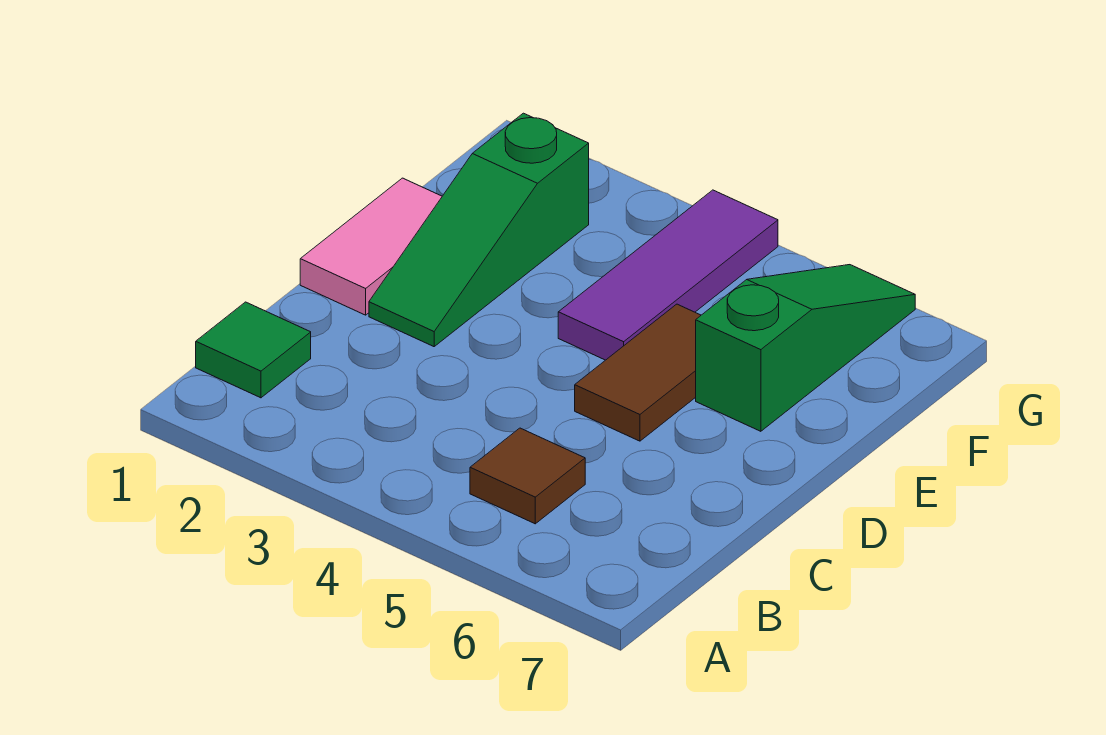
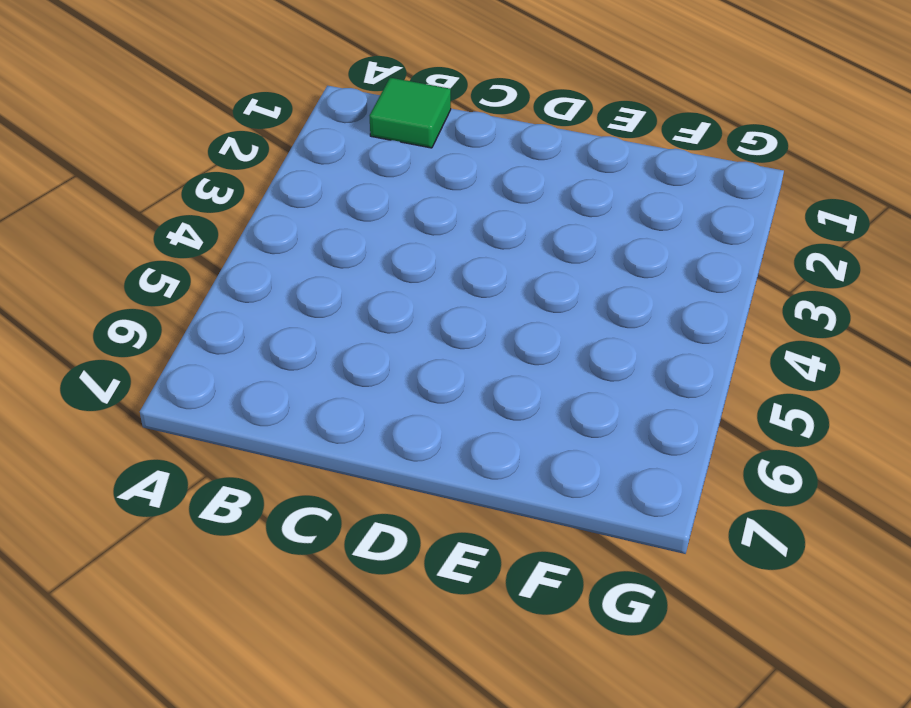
none -> brown tile B5 level 1
none -> pink tile D1:E1 level 1

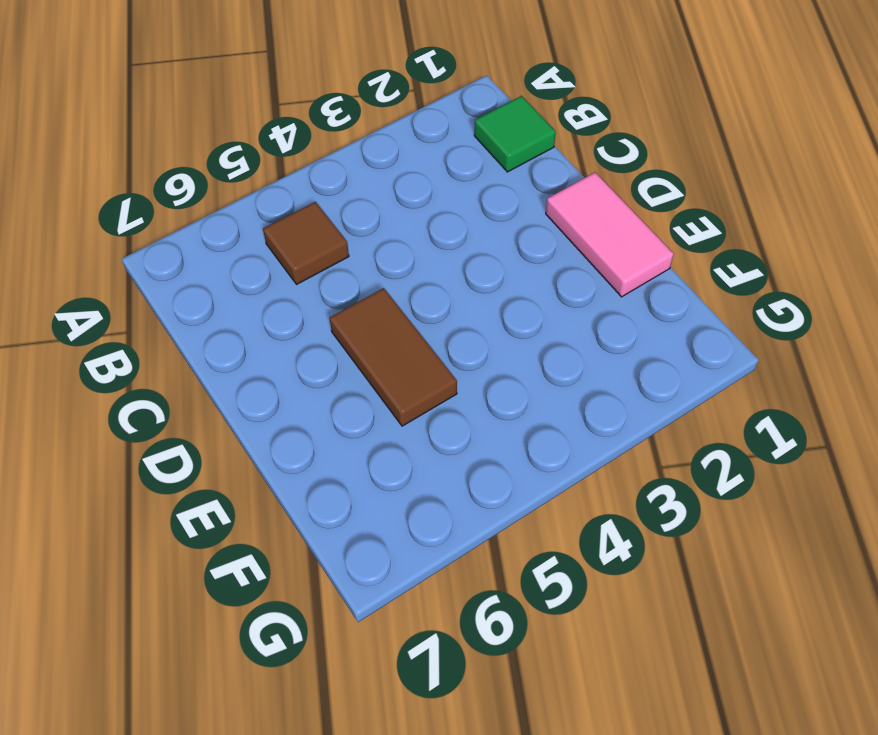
none -> green slope D2:F2 level 1 top F
none -> purple tile E4:G4 level 1

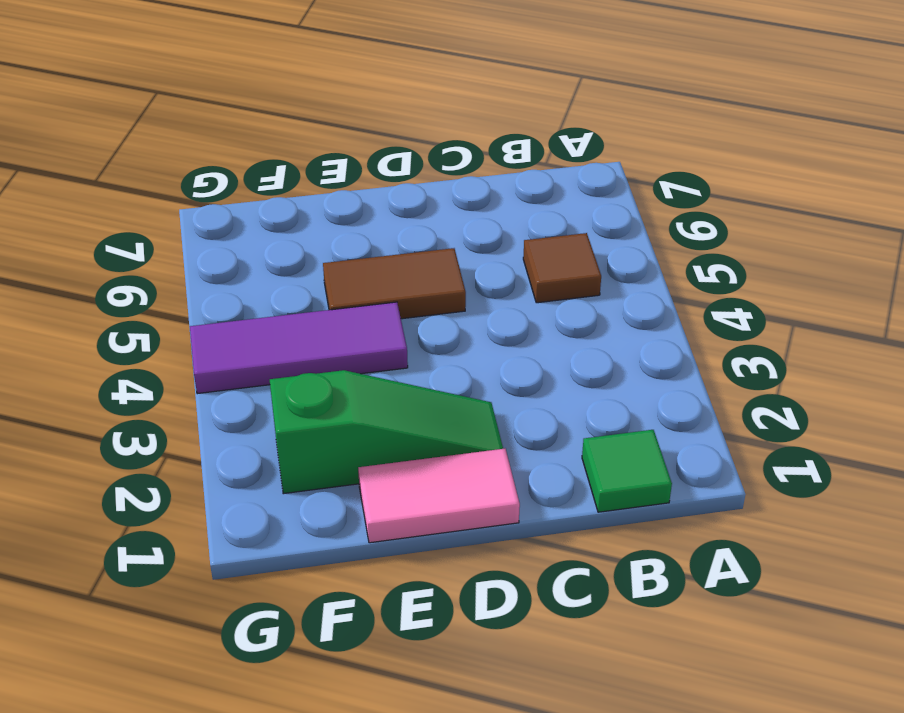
none -> green slope E6:G6 level 1 top E

